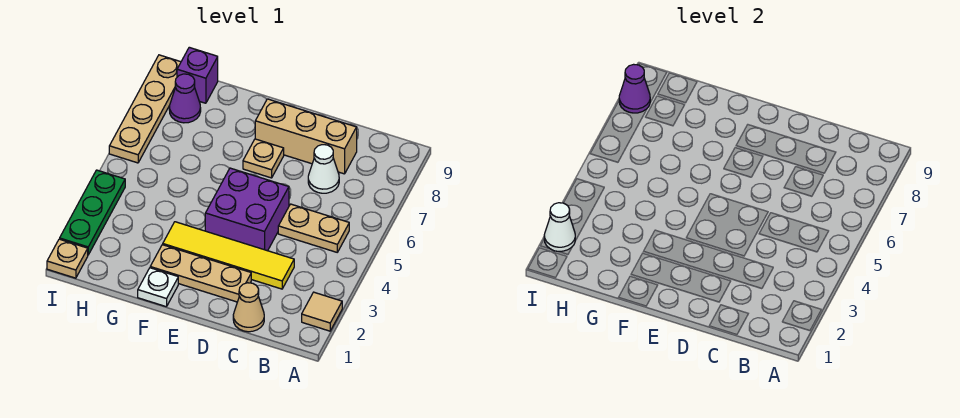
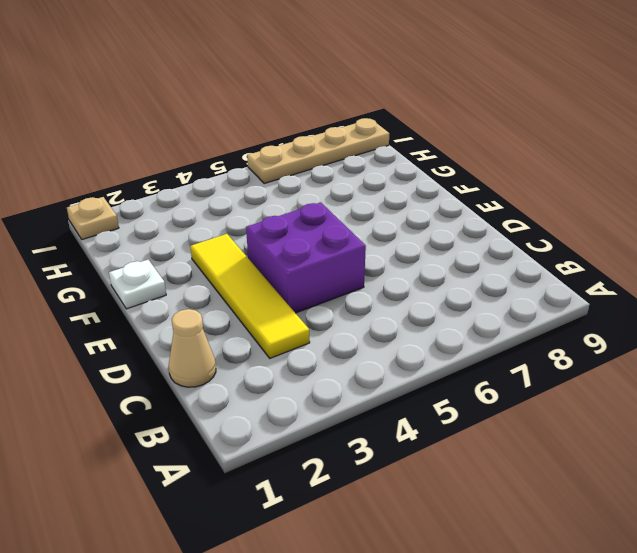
none -> tan tile A2 level 1
none -> tan plate B5:C5 level 1
none -> white cone C7 level 1

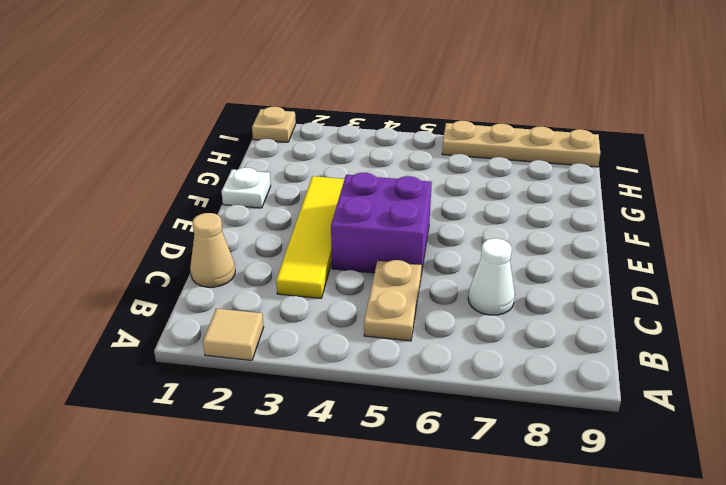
none -> tan brick C8:E8 level 1
none -> tan plate D2:F2 level 1
none -> tan plate E7 level 1

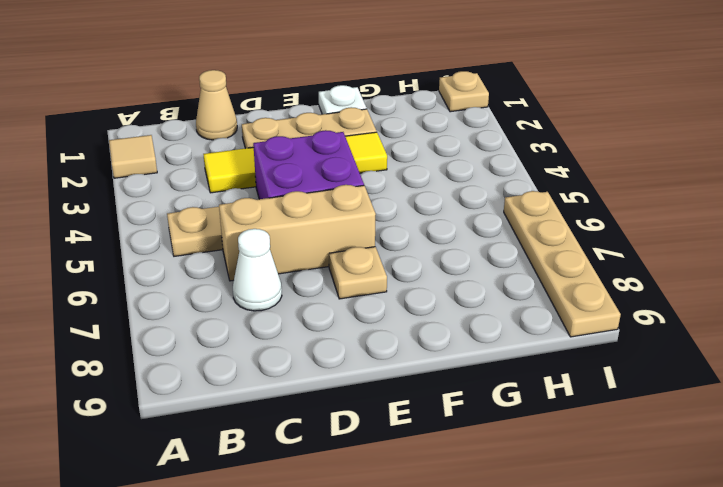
tan brick C6:E6 level 1 -> tan brick C8:E8 level 1
none -> purple cone H8 level 1
none -> purple brick H9 level 1
none -> green plate I2:I4 level 1

